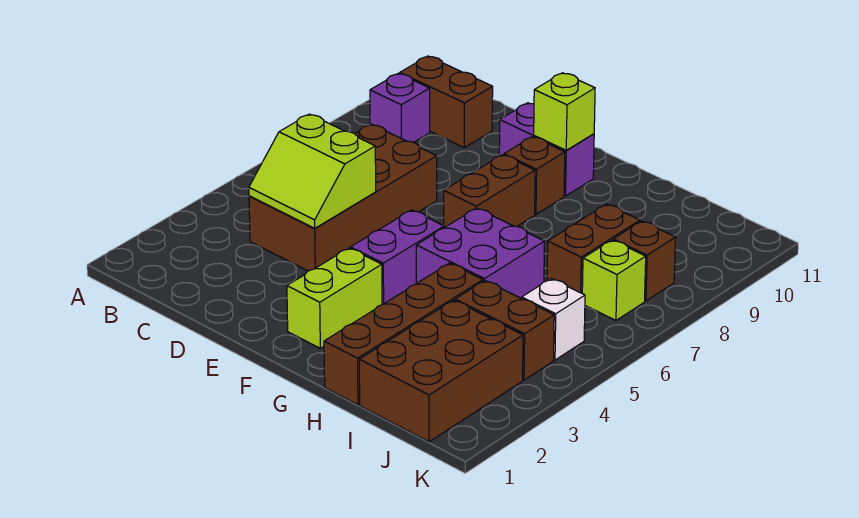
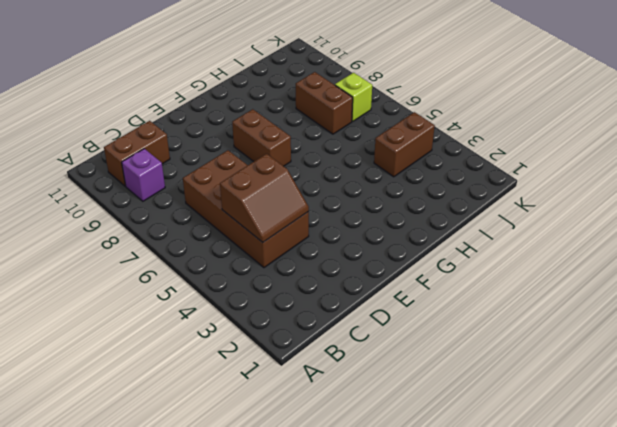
brown slope C4:D5 level 2 top 5 -> lime slope C4:D5 level 2 top 5
none -> purple brick E10:F10 level 1
none -> lime brick F2:F3 level 1
none -> purple brick F4:F5 level 1

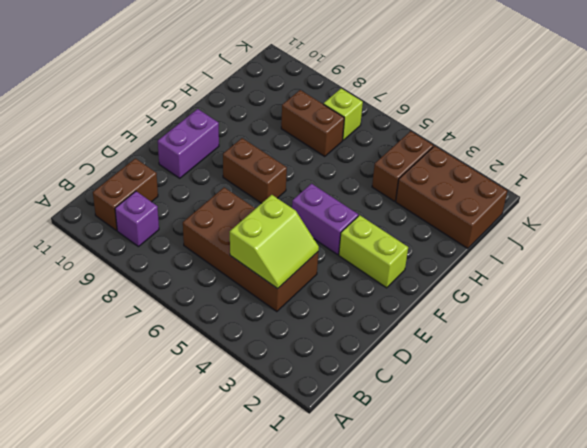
none -> brown brick F9 level 1
none -> purple brick G5:H6 level 1
none -> brown brick H1:H4 level 1

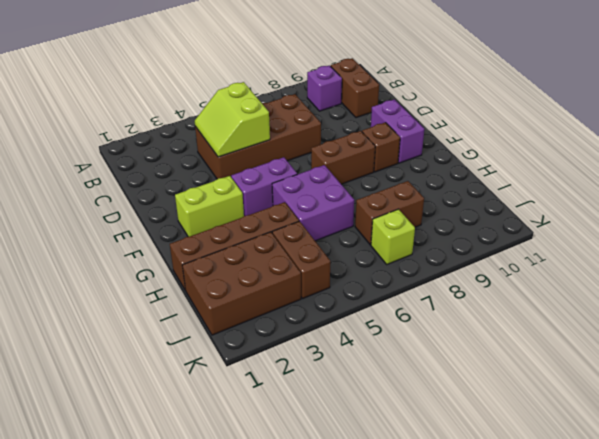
none -> white brick J5 level 1
none -> brown brick J8 level 1
none -> lime brick F10 level 2

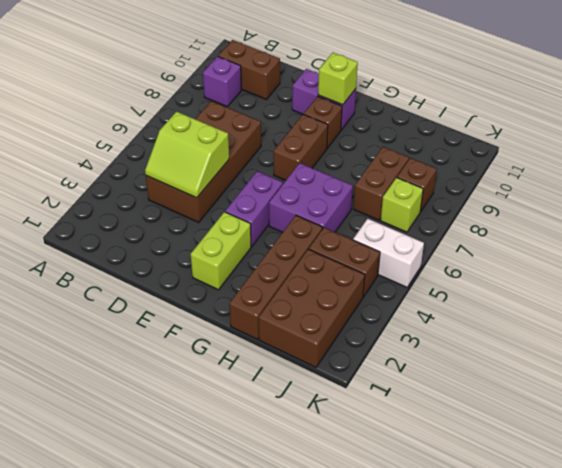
white brick J5:K5 level 1 -> white brick J5 level 1

